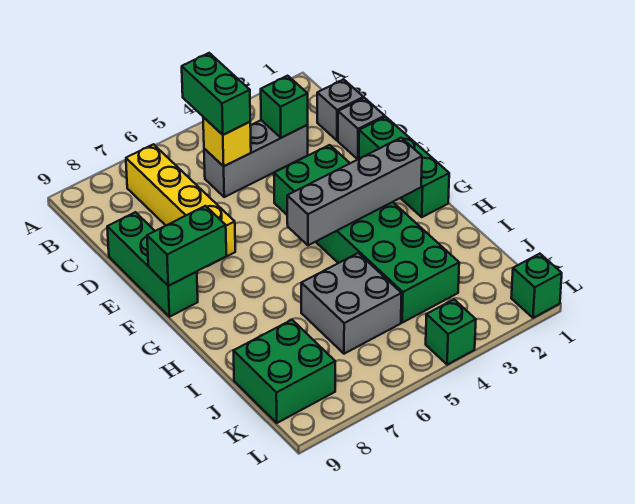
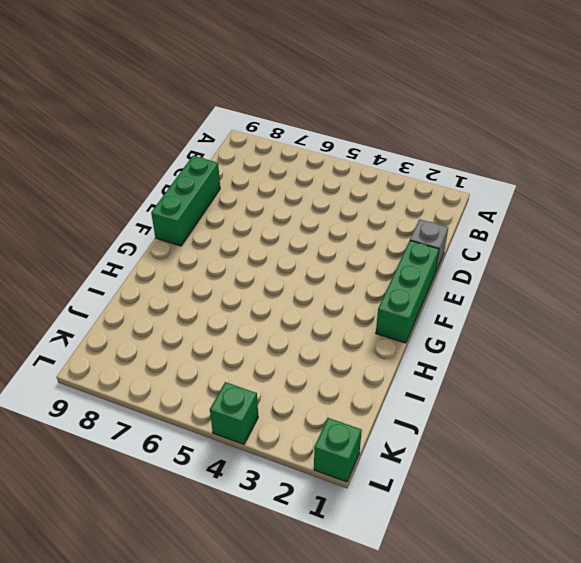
none -> yellow brick B7:E7 level 1
none -> grey brick C1 level 1
none -> grey brick C3:C5 level 1

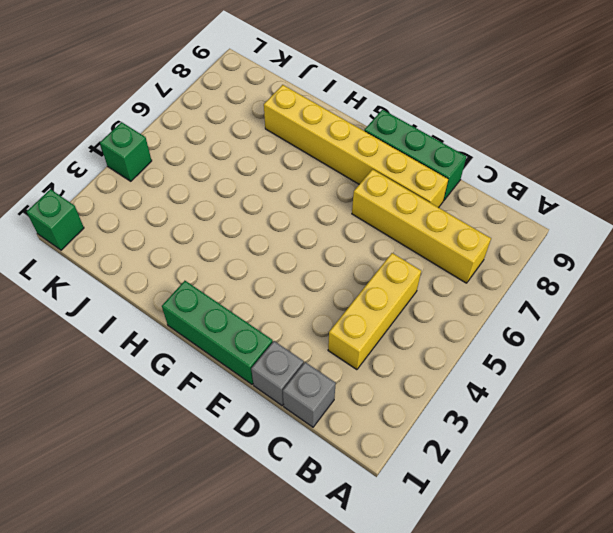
yellow brick C3:C5 level 1 -> grey brick C3:C5 level 1
yellow brick D8:I8 level 1 -> none
none -> green brick E3:J4 level 1
none -> grey brick I5:J6 level 1
none -> green brick J8:K9 level 1

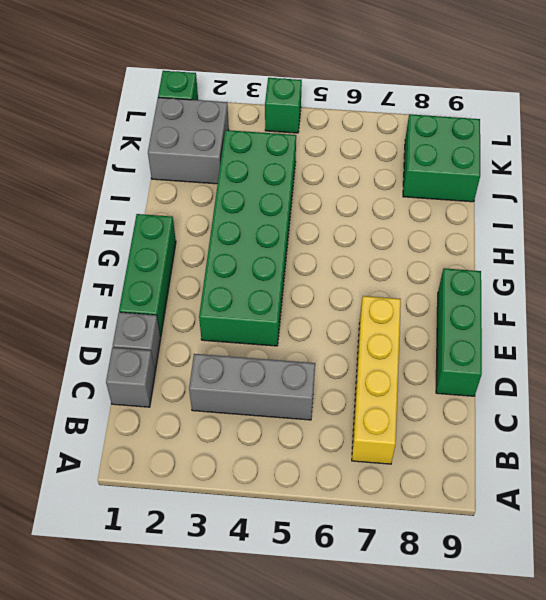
grey brick J1:K2 level 1 -> grey brick I5:J6 level 1
none -> green brick C3 level 2
none -> yellow brick C5 level 2
none -> green brick F8:F9 level 2

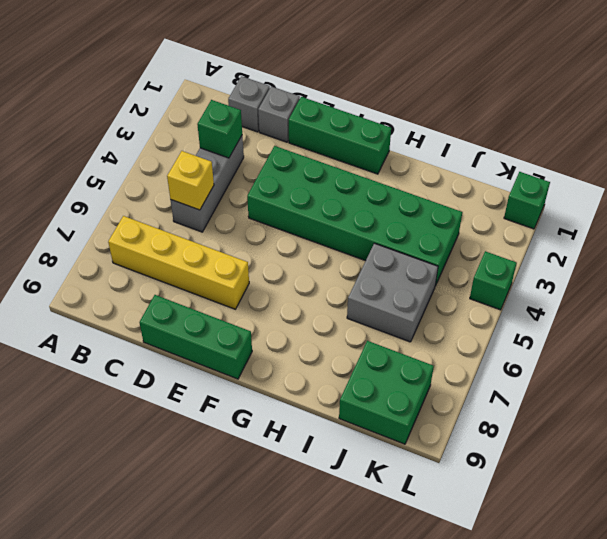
none -> green brick F8:F9 level 2
none -> grey brick G2:G5 level 2
none -> green brick B5:C5 level 3

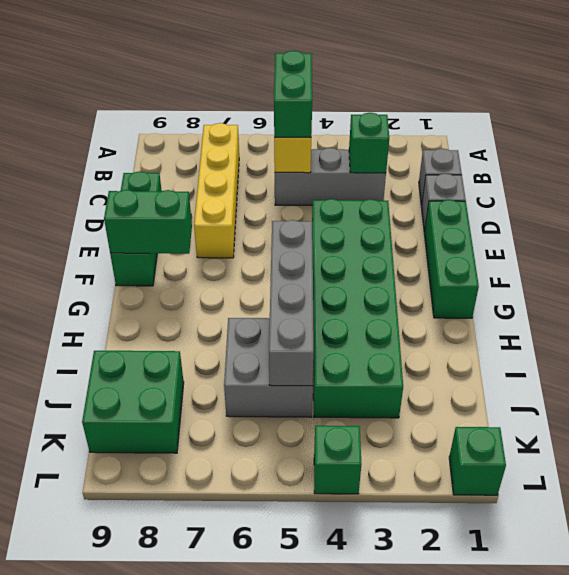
grey brick G5:J5 level 2 -> grey brick G2:G5 level 2

